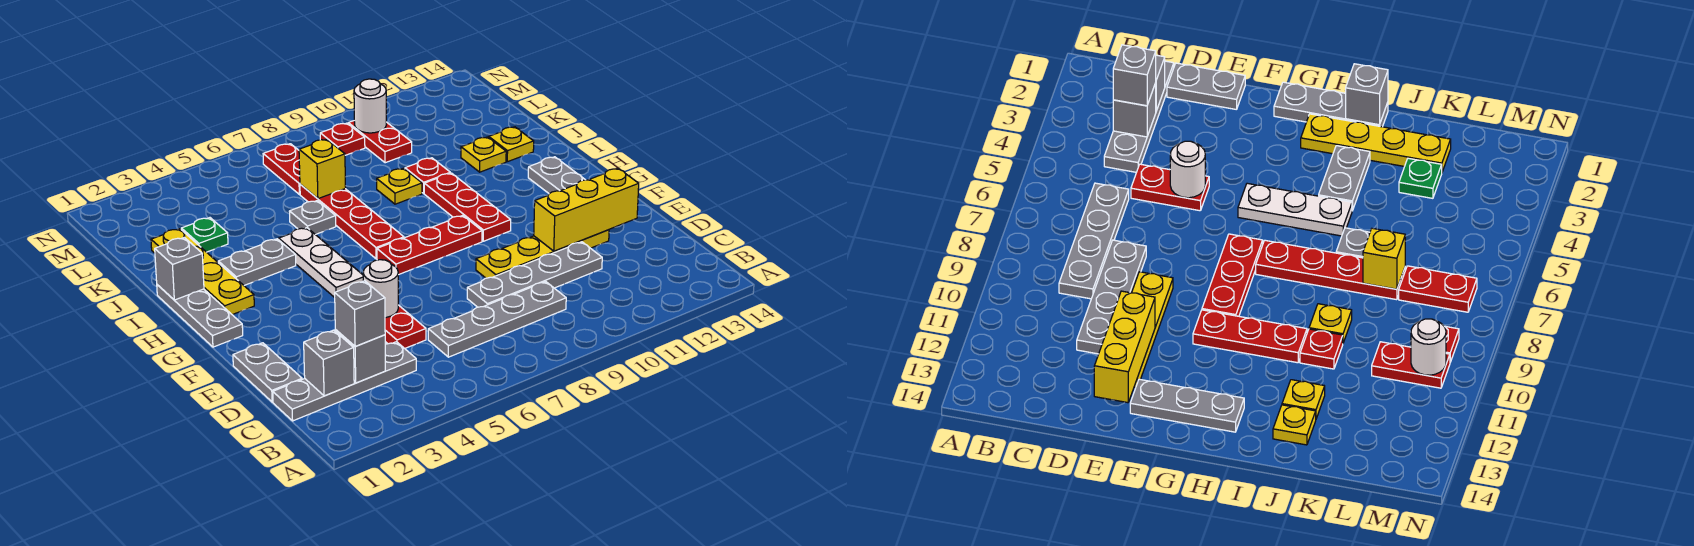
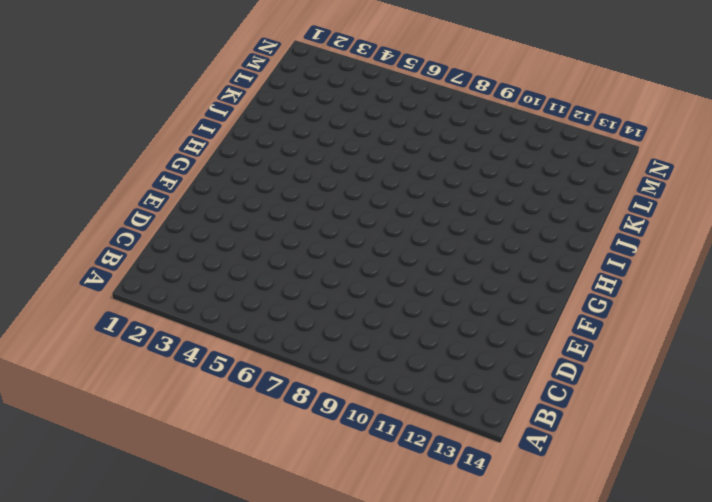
none -> grey plate C1:C4 level 1
none -> grey plate C6:C9 level 1
none -> grey plate D1:E1 level 1
none -> red plate D5:E5 level 1

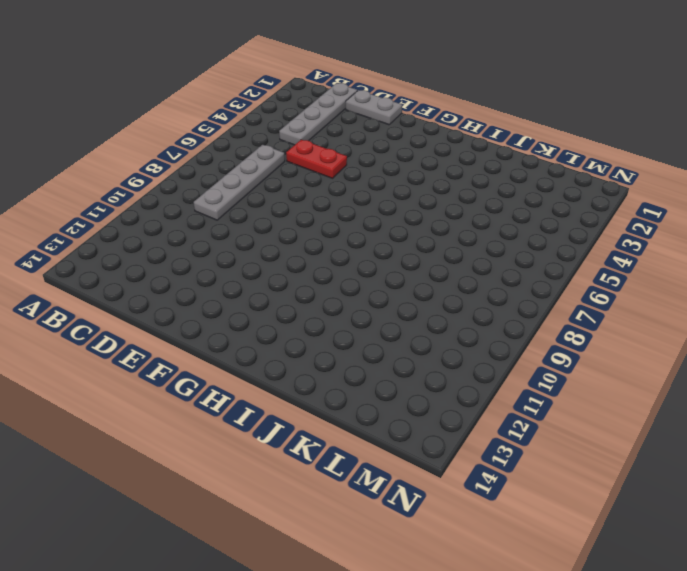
none -> grey plate D8:D11 level 1
none -> yellow plate E9:E12 level 1
none -> grey plate F13:H13 level 1
none -> grey plate G1:I1 level 1

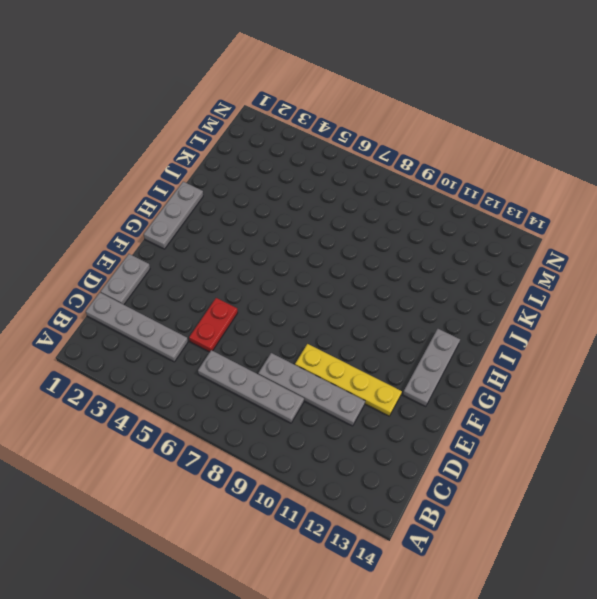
none -> white plate G5:I5 level 1
none -> red plate G7:G9 level 1
none -> red plate G10:I10 level 1
none -> yellow plate H2:K2 level 1

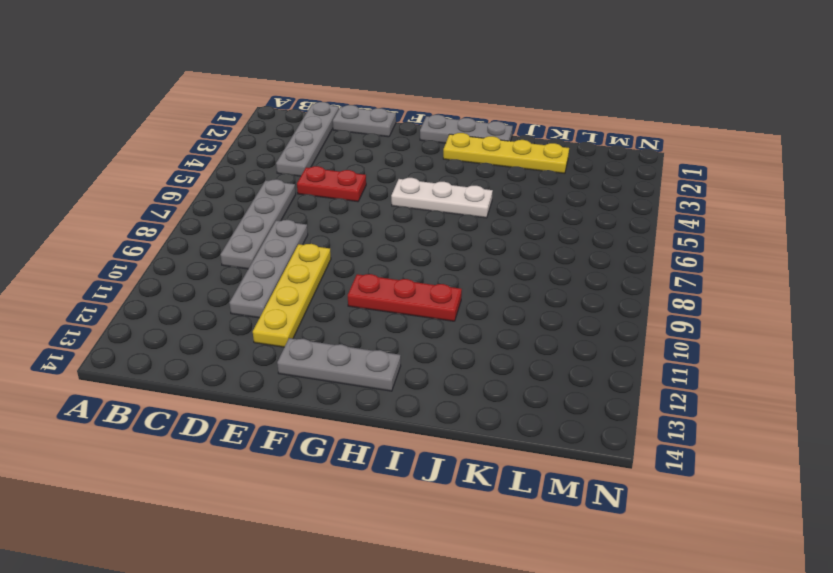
none -> red plate G7:G9 level 1
none -> red plate H7:K7 level 1
none -> grey plate I3:I4 level 1
none -> grey plate J6 level 1

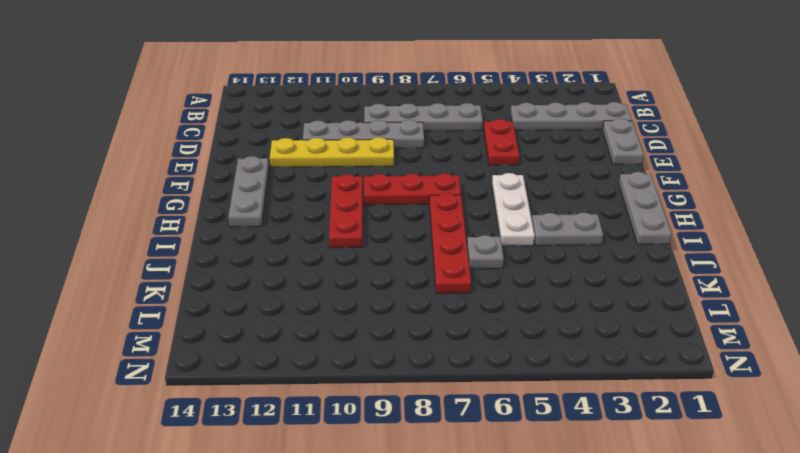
none -> yellow plate H2:K2 level 1
none -> yellow plate J9 level 1
none -> red plate J10 level 1
none -> yellow plate J12 level 1

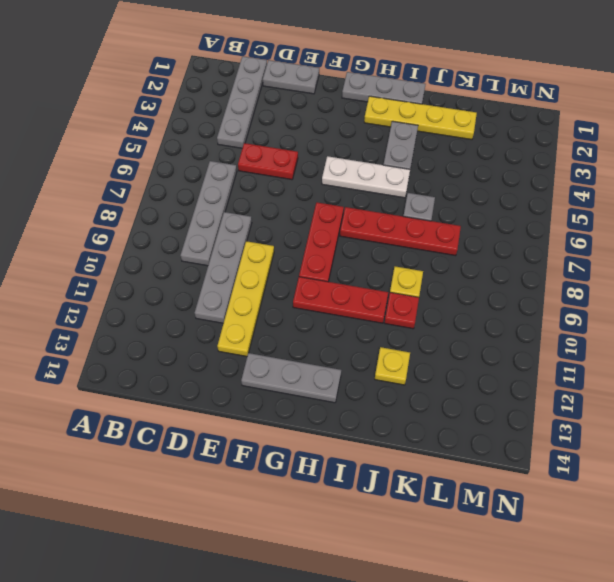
none -> yellow plate J13 level 1
none -> green plate K3 level 1
none -> red plate L7:M7 level 1
none -> red plate L10:M10 level 1

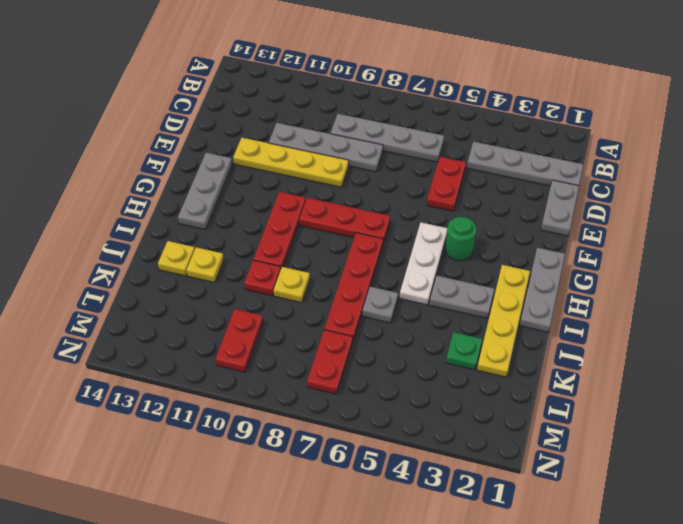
green round brick G4 level 1 -> none
none -> red plate M9 level 1
none -> grey brick C2 level 2
none -> grey brick C3 level 2
none -> white round brick E5 level 2

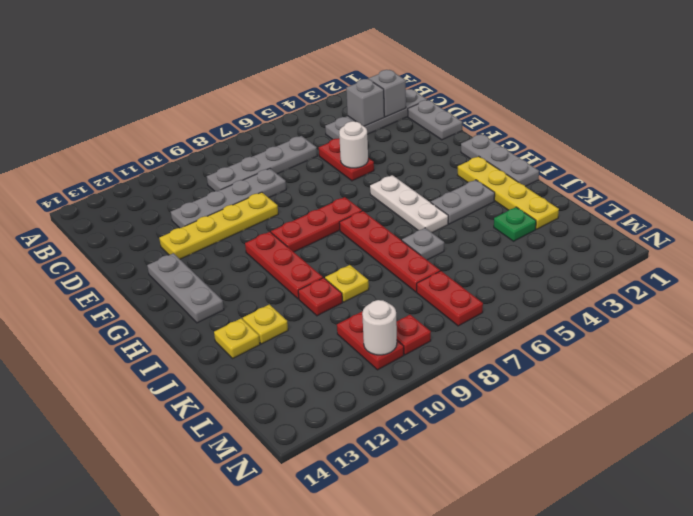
none -> yellow brick E11:E13 level 2
none -> grey brick I1 level 2
none -> yellow brick K7 level 2
none -> grey brick C3 level 3

